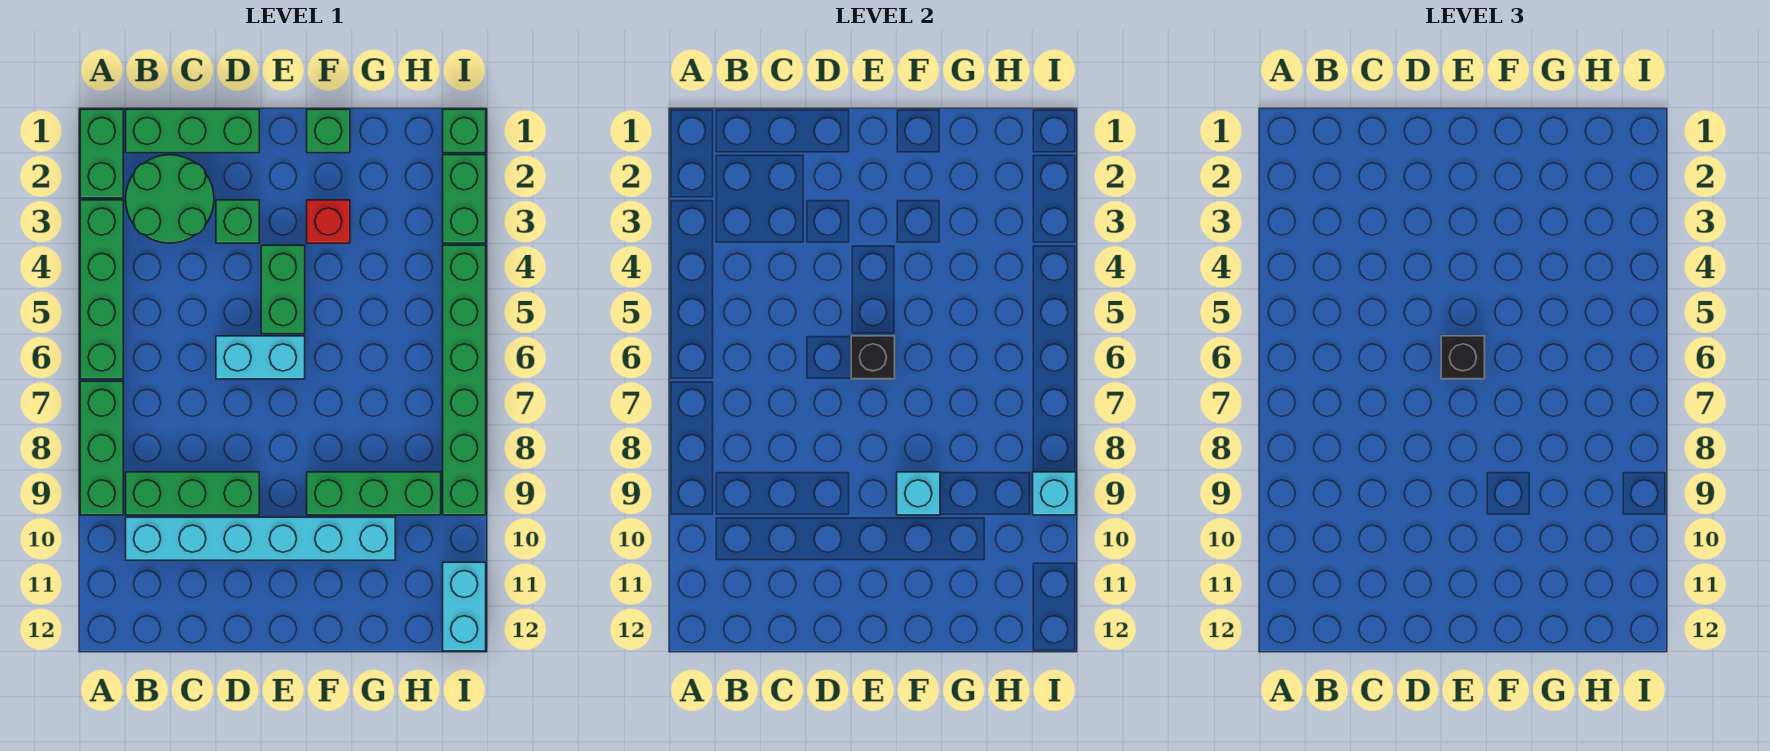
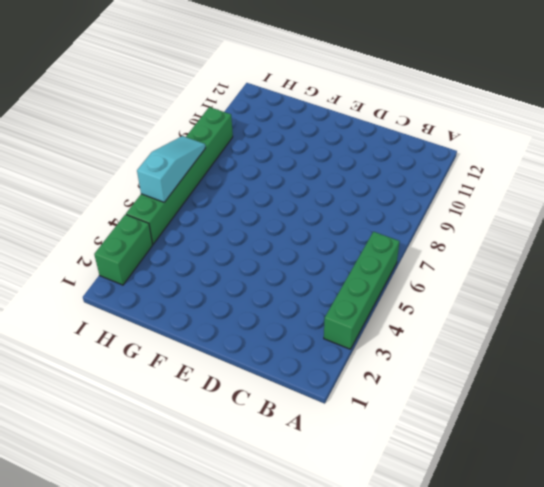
cyan slope I5:I7 level 2 top 5 -> none
none -> green brick A1:A2 level 1
none -> green brick A7:A9 level 1
none -> green brick B1:D1 level 1

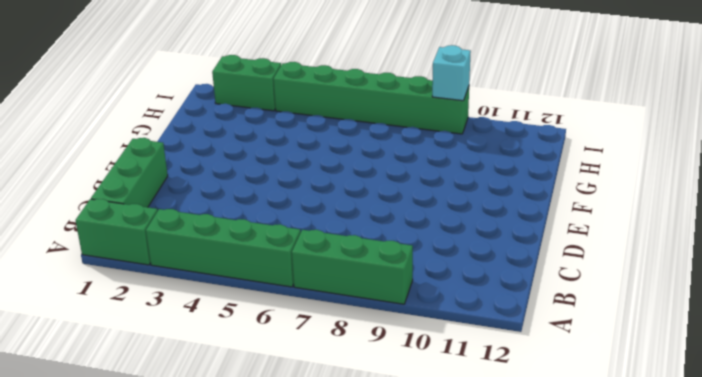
none -> green round brick B2:C3 level 1
none -> green brick B9:D9 level 1
none -> cyan brick B10:G10 level 1

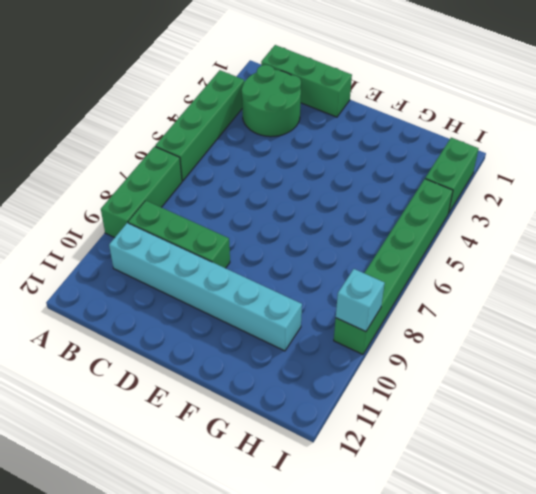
none -> green brick A1:A2 level 1
none -> green brick D3 level 1
none -> cyan brick D6:E6 level 1

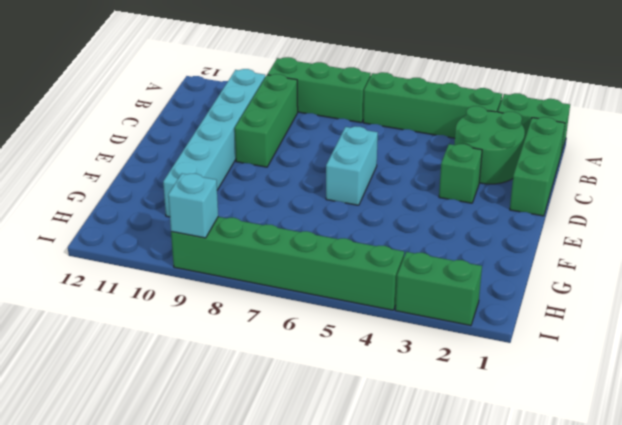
none -> green brick E4:E5 level 1
none -> green brick F1 level 1
none -> red brick F3 level 1

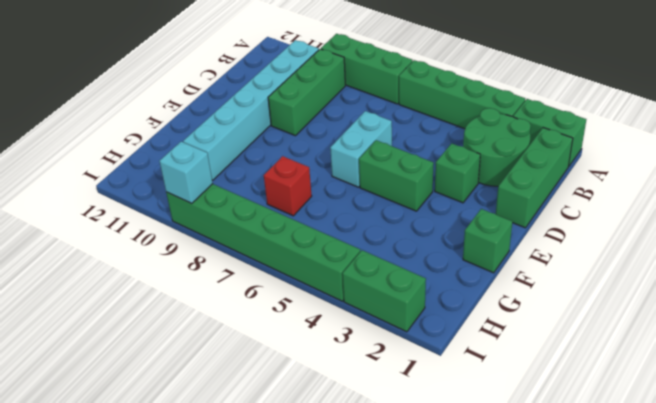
red brick G7 level 1 -> red brick F3 level 1
none -> green brick F9:H9 level 1
none -> green brick I1 level 1
none -> cyan brick I11:I12 level 1

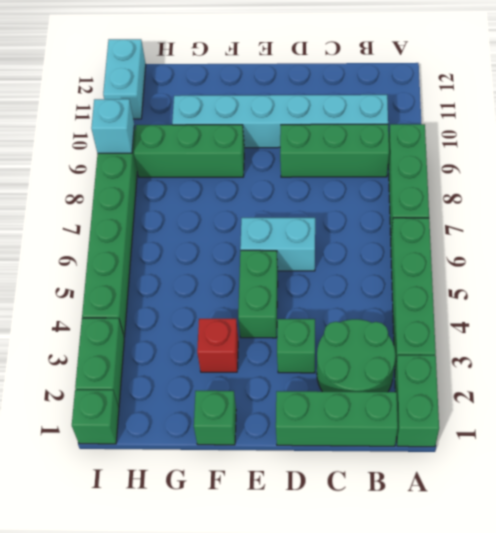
none -> black brick E6 level 2
none -> cyan brick F9 level 2
none -> black brick E6 level 3

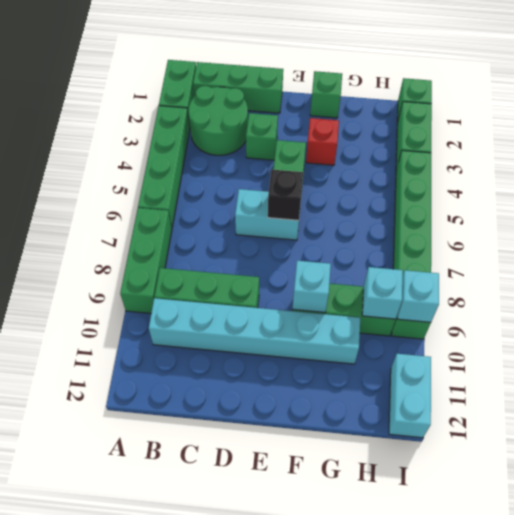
cyan brick H9 level 2 -> none
none -> black brick E6 level 3

